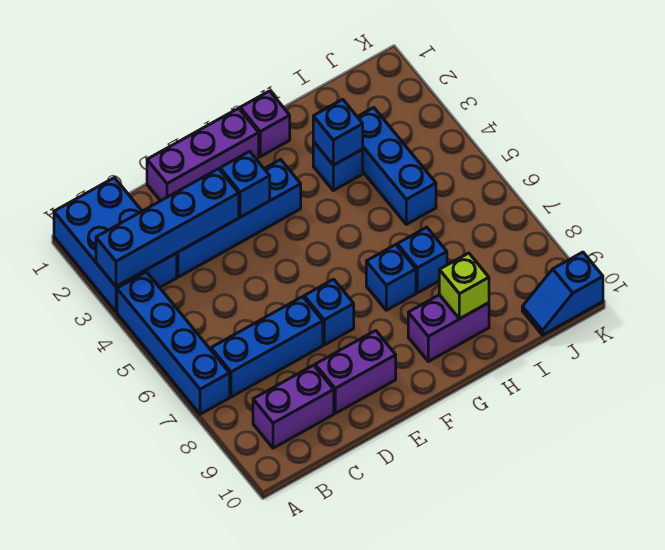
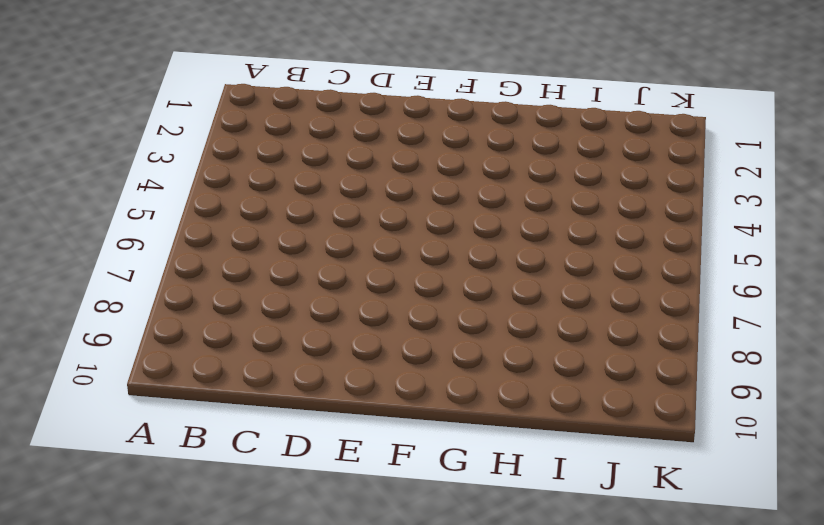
none -> blue brick A1:B3 level 1
none -> blue brick A4:A7 level 1
none -> blue brick B7:D7 level 1

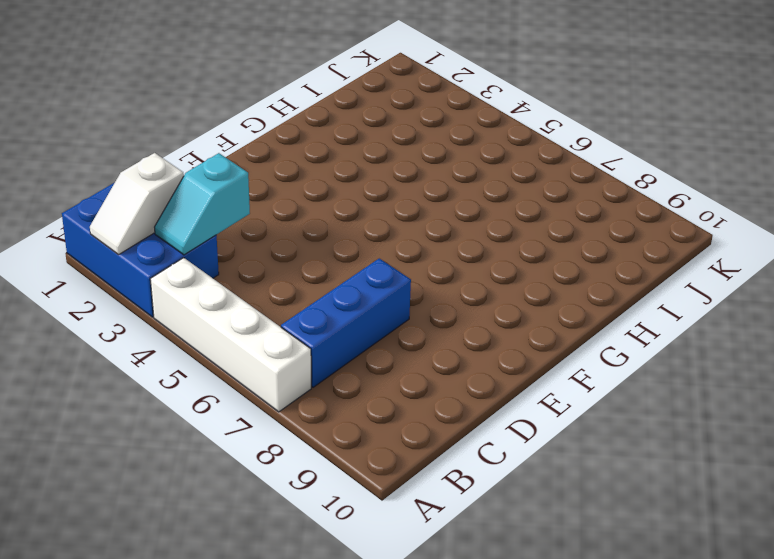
white slope A2:B2 level 2 top B -> none
white brick A4:A7 level 1 -> blue brick A4:A7 level 1
cyan slope B3:C3 level 2 top C -> blue brick A3:D3 level 2
none -> purple brick B9:C9 level 1
none -> blue brick C3:F3 level 1
none -> purple brick D1:F1 level 1

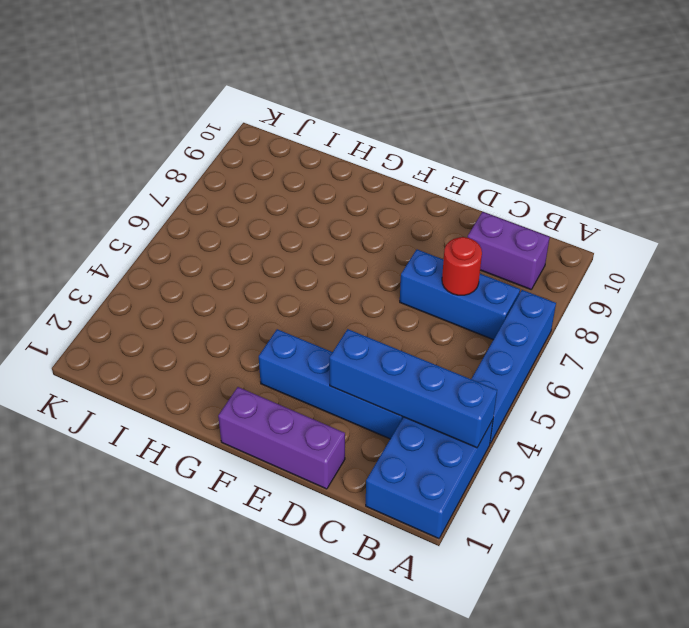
red round brick C7 level 2 -> none
none -> purple brick D9:E9 level 1
none -> blue brick E7 level 1
none -> purple brick G1 level 1

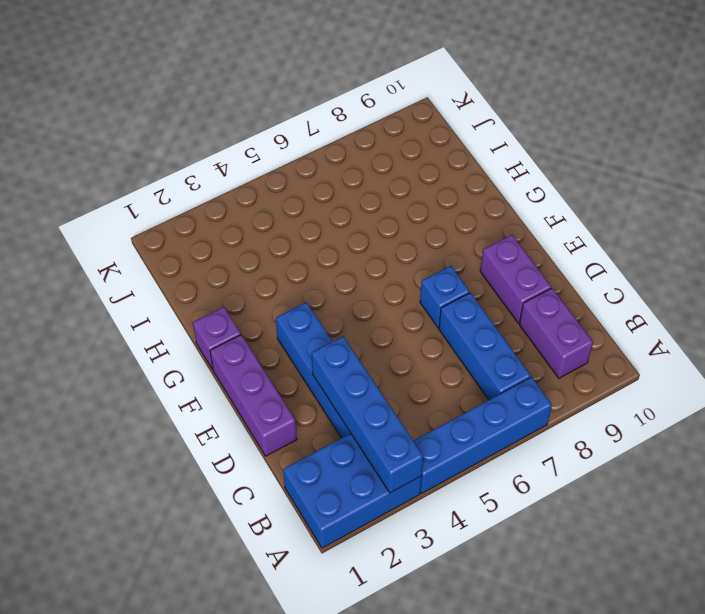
none -> blue brick G7 level 1
none -> purple brick G9:H9 level 1
none -> blue brick H3 level 1

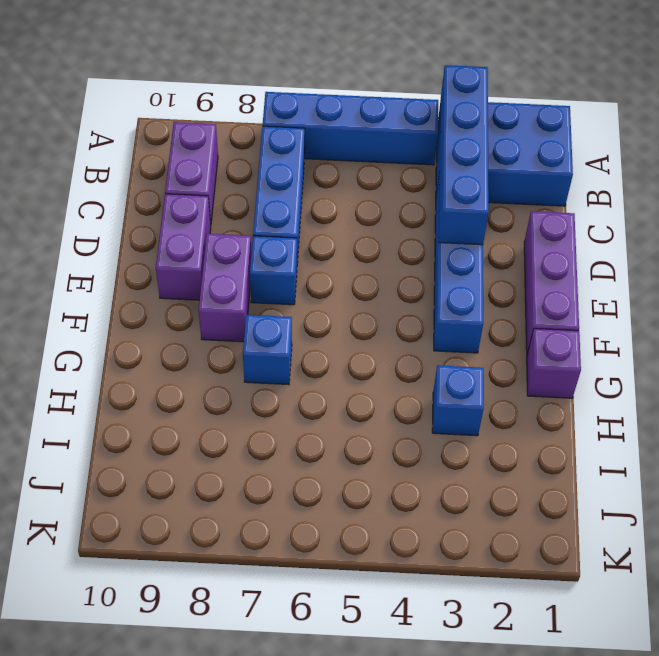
purple brick E8:F8 level 1 -> purple brick G9:H9 level 1
none -> blue brick H7 level 1
none -> blue brick I3:I5 level 1
none -> blue slope J10:K10 level 1 top K

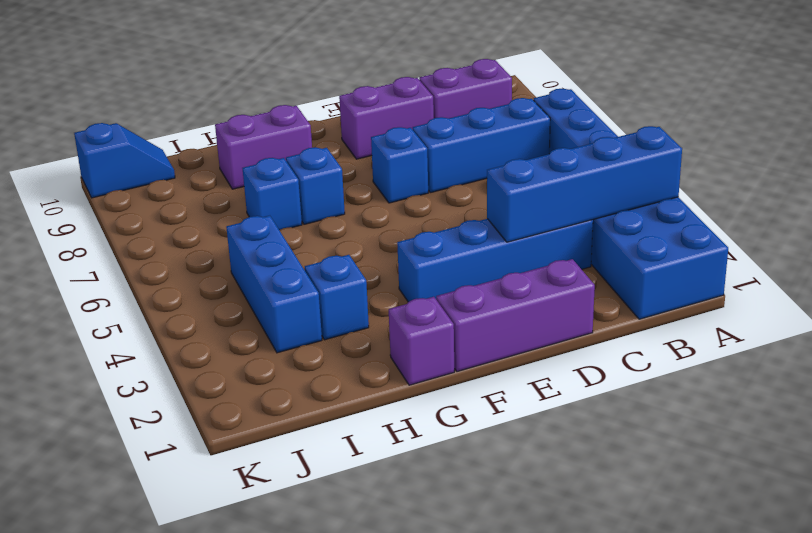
none -> blue brick E3 level 2
none -> blue brick H3 level 2
none -> lime brick H9 level 2

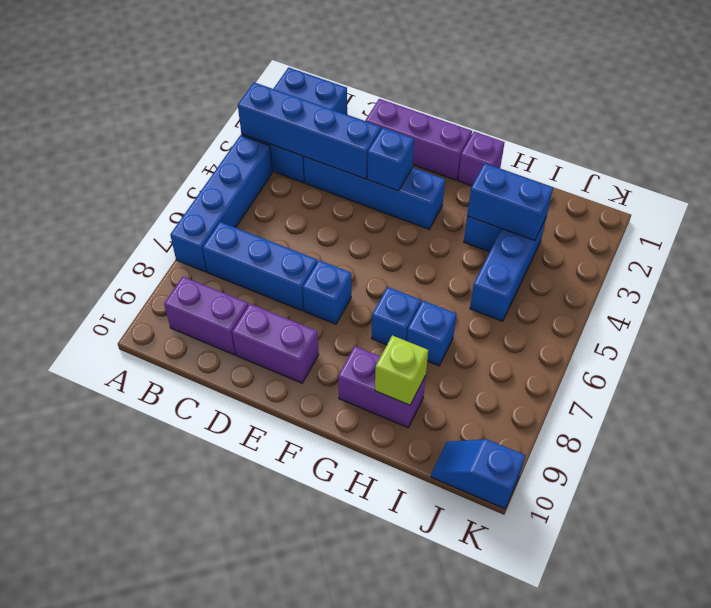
blue brick H3:I3 level 2 -> blue brick H3 level 2

